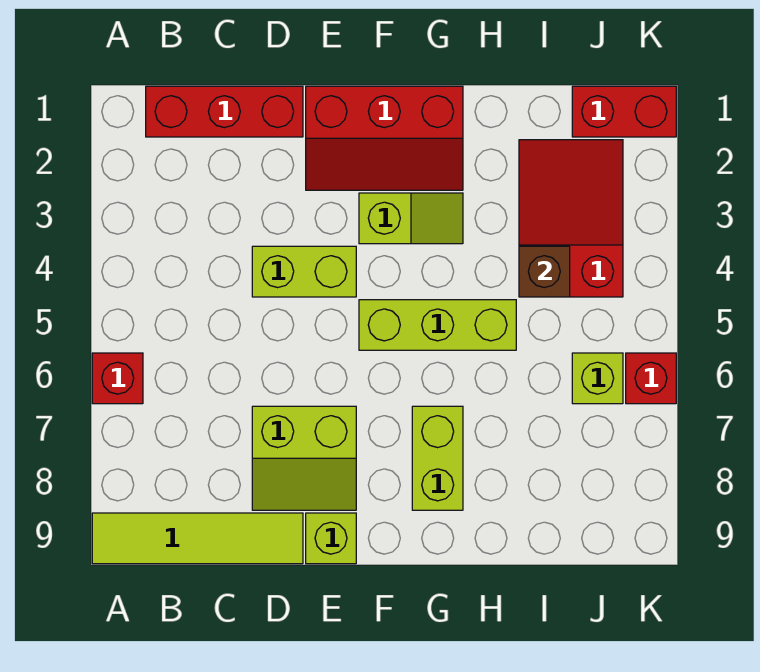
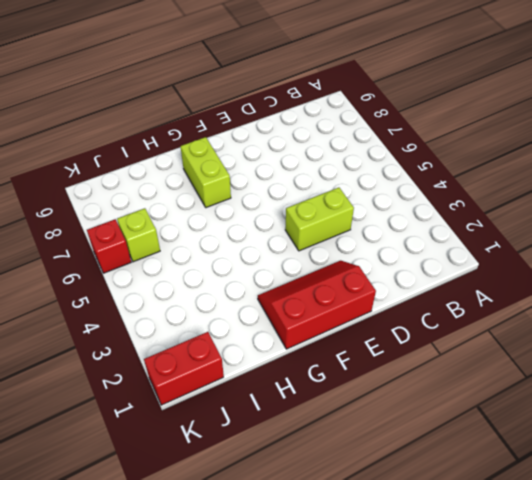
none -> red brick A6 level 1
none -> lime tile A9:D9 level 1
none -> red brick B1:D1 level 1

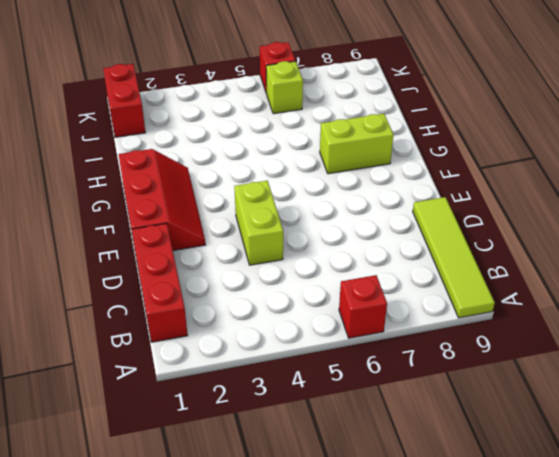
none -> lime slope D7:E8 level 1 top 7
none -> lime brick E9 level 1
none -> lime slope F3:G3 level 1 top F

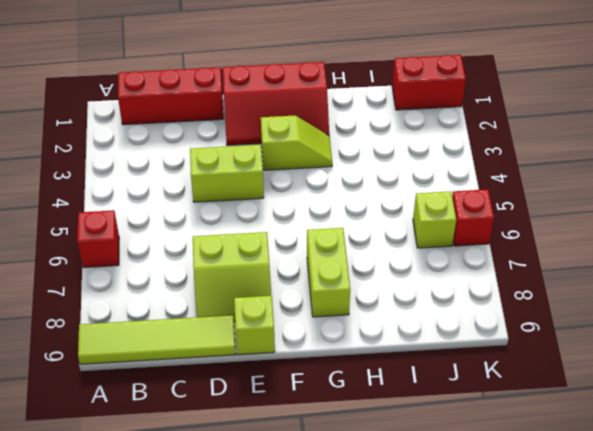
none -> lime brick F5:H5 level 1
none -> red slope I2:J4 level 1 top 4
none -> brown brick I4 level 2

